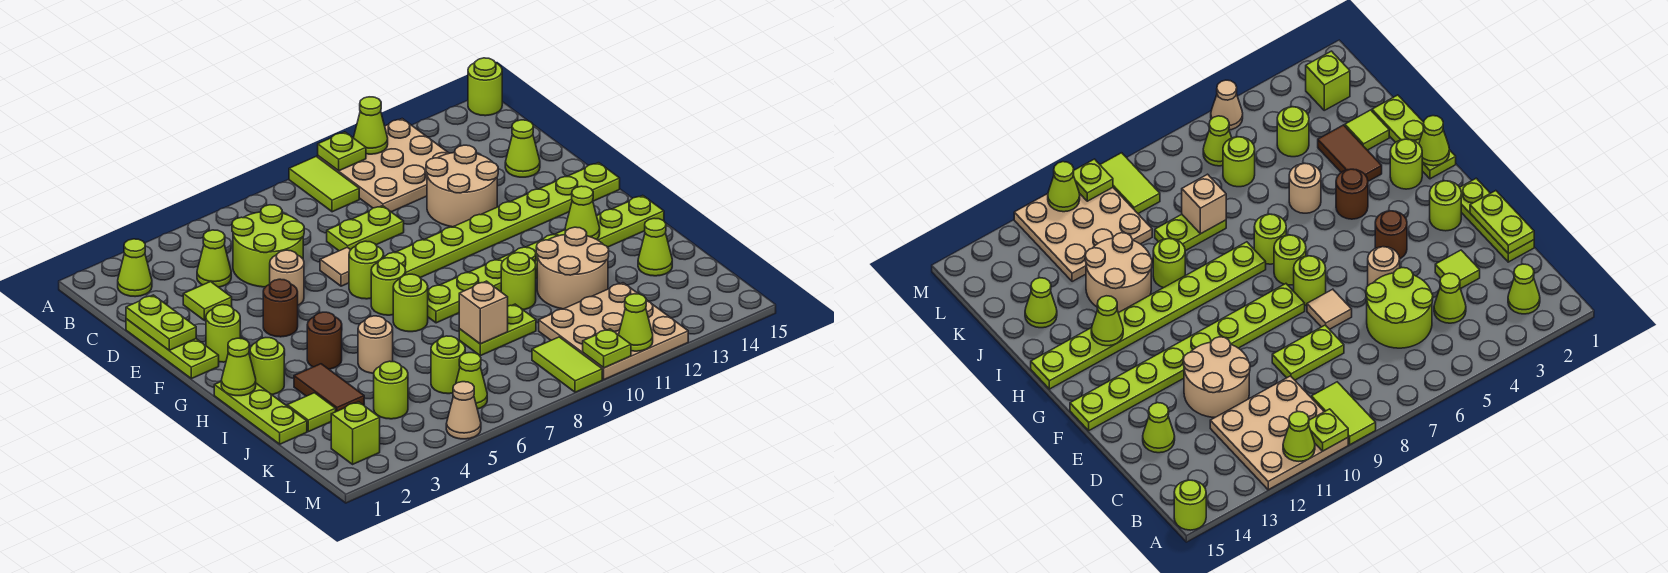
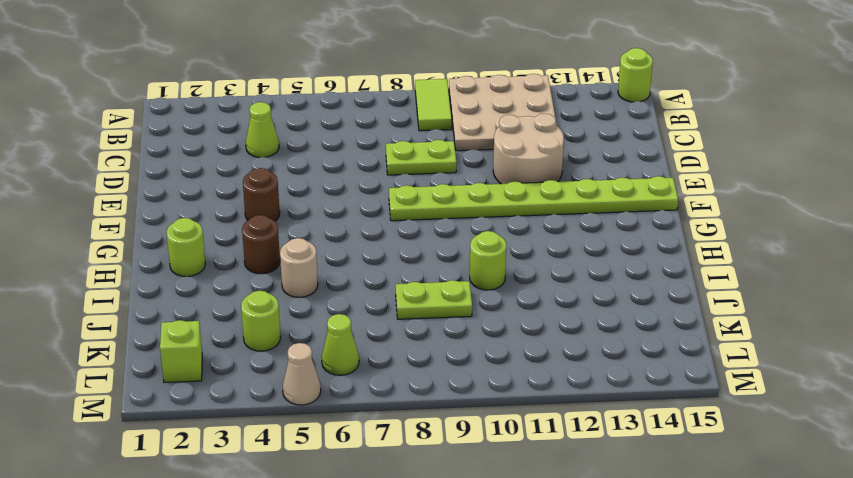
none -> lime cone B2 level 1
none -> lime round brick C5:D6 level 1
none -> lime plate D1:F1 level 1
none -> lime tile D3 level 1

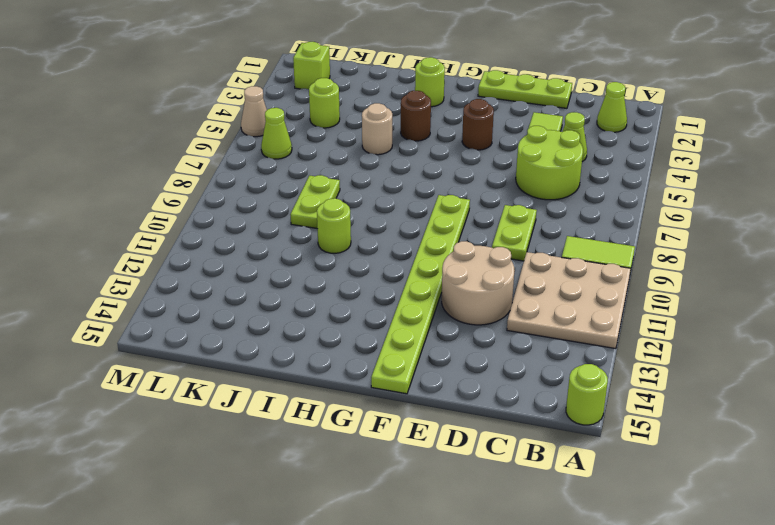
none -> lime cone D14 level 1
none -> tan round brick E5 level 1
none -> tan tile E7 level 1
none -> lime round brick F2 level 1

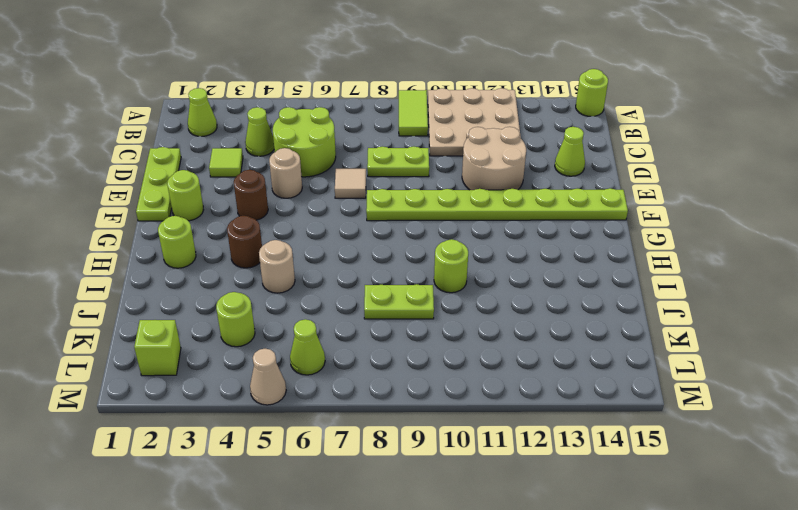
none -> lime round brick F7 level 1
none -> lime round brick G7 level 1
none -> lime plate H1:J1 level 1
none -> lime round brick H7 level 1

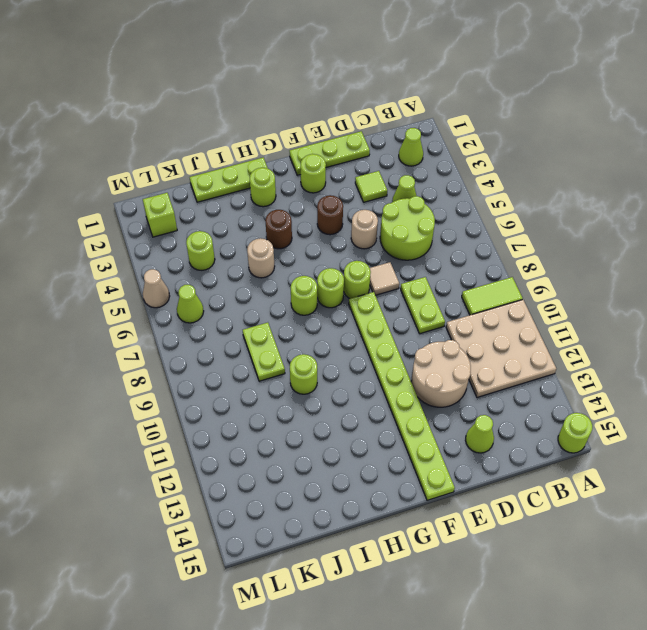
none -> lime plate H8:H15 level 1
none -> brown tile I3:J3 level 1
none -> tan round brick I11:J12 level 1
none -> lime tile J2 level 1

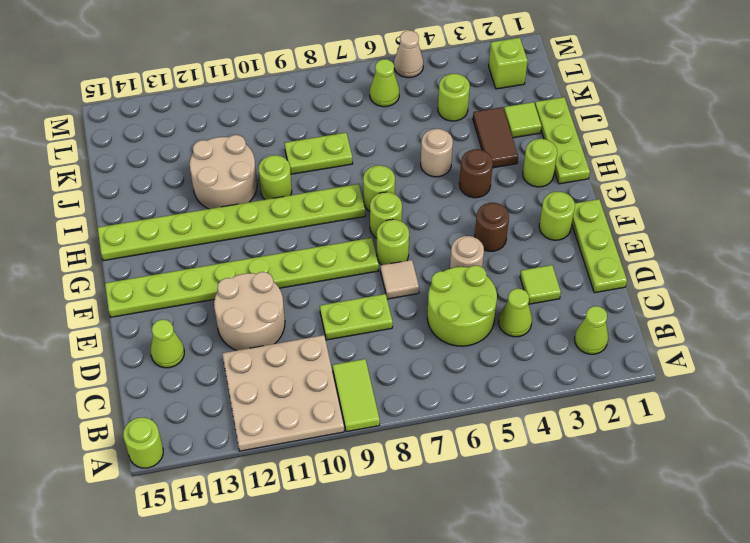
none -> lime cone J14 level 1
none -> lime round brick K6 level 1
none -> tan plate K10:M12 level 1
none -> lime tile L9:M9 level 1

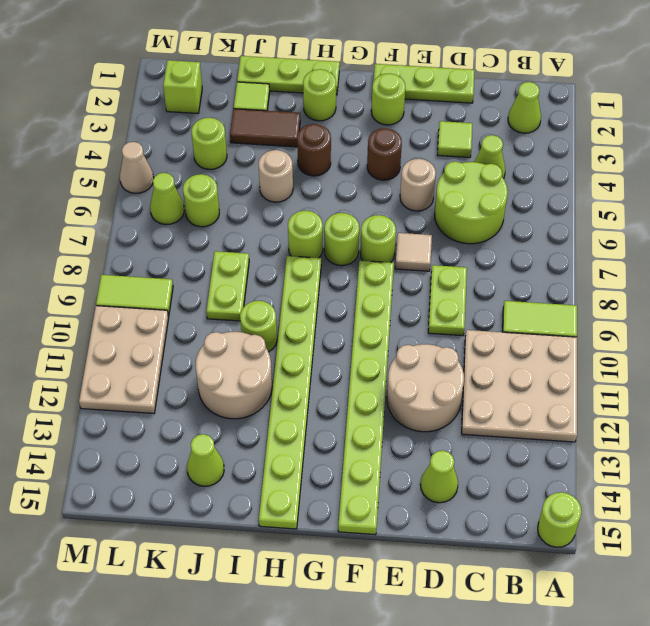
tan plate L10:M12 level 1 -> tan plate K10:M12 level 1
none -> lime plate A10 level 2
none -> lime cone A11 level 2
none -> lime plate D1:E1 level 2
none -> lime cone H1 level 2

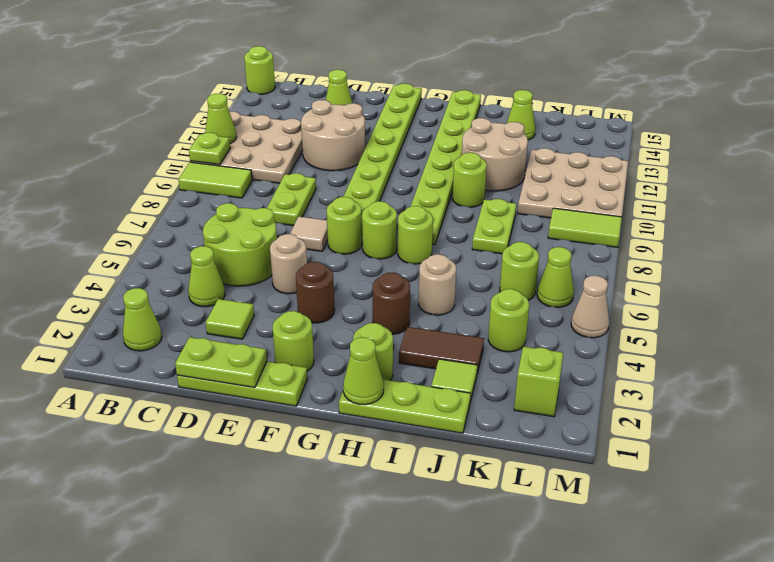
none -> lime cone H13 level 2
none -> tan brick J8 level 2
none -> lime plate M10 level 2
none -> lime cone M11 level 2

